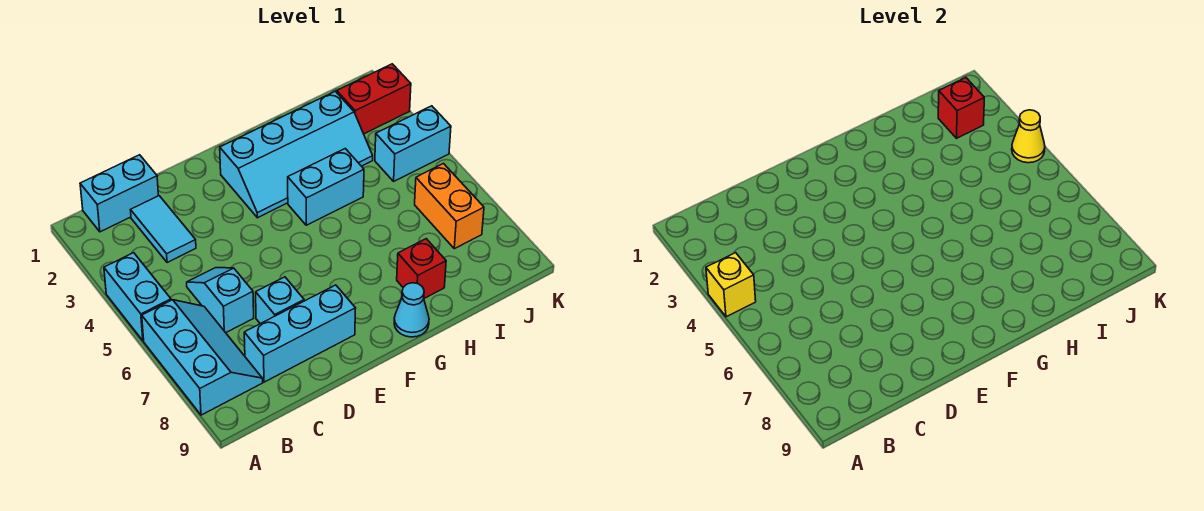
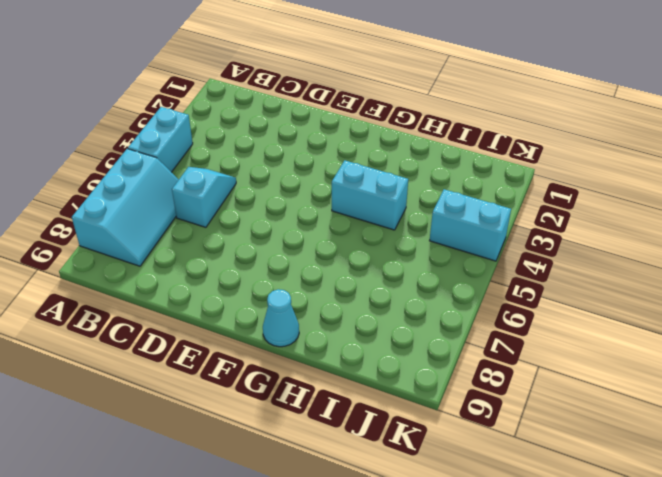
none -> cyan brick B1:C1 level 1
none -> cyan tile C2:C3 level 1
none -> cyan brick C8:E8 level 1

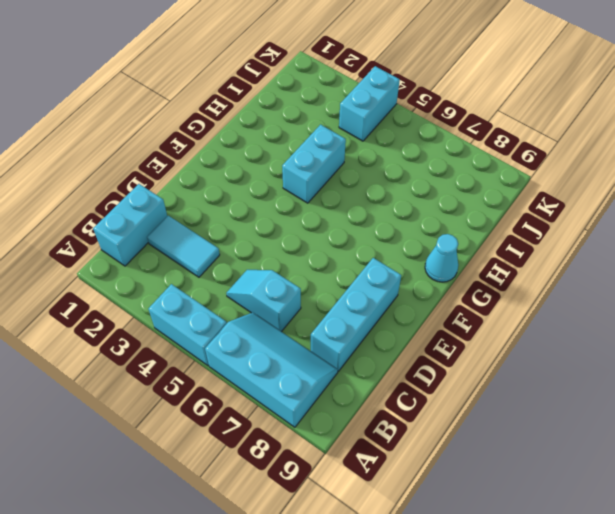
none -> cyan brick D7 level 1
none -> cyan slope F2:I3 level 1 top 2
none -> red brick H8 level 1

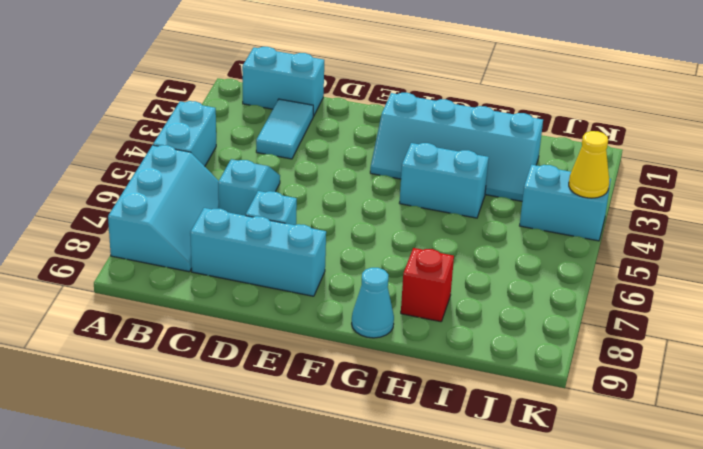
none -> red brick J2:K2 level 1
none -> orange brick J6:J7 level 1
none -> yellow brick A4 level 2

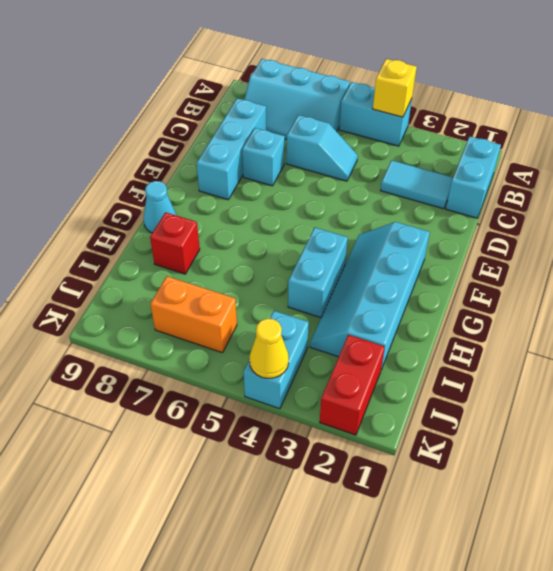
none -> red brick J2 level 2

